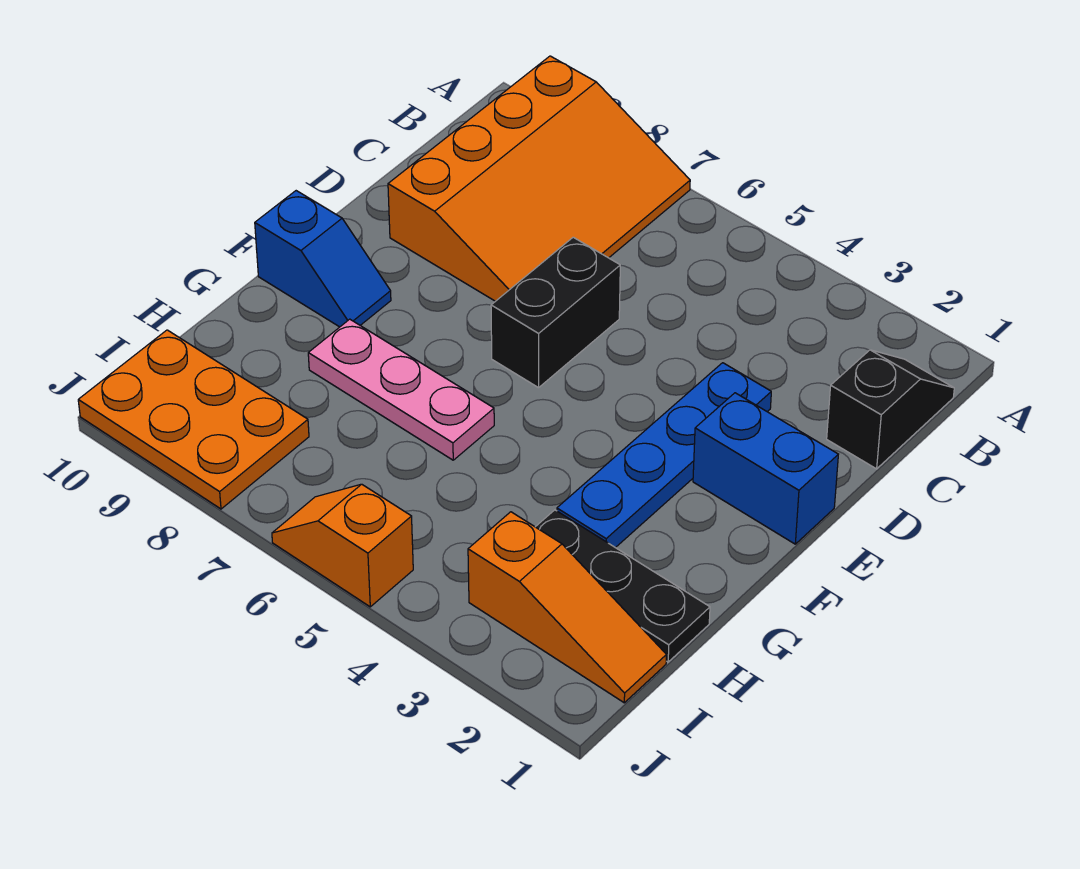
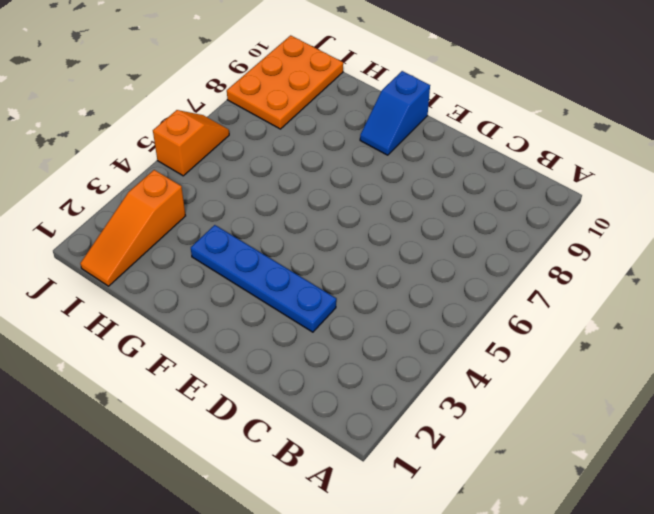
none -> orange slope A7:D9 level 1 top 9
none -> black slope B1:C1 level 1 top C

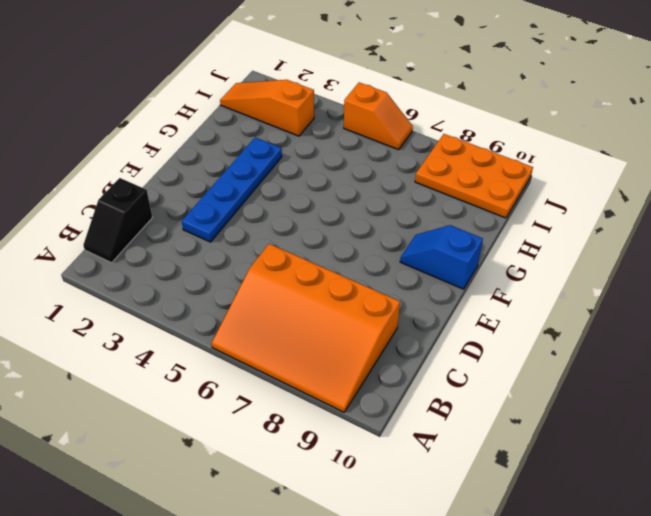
orange slope A6:C9 level 1 top C -> orange slope A7:D9 level 1 top 9
none -> black brick D6:E6 level 1
none -> blue brick E1:E2 level 1

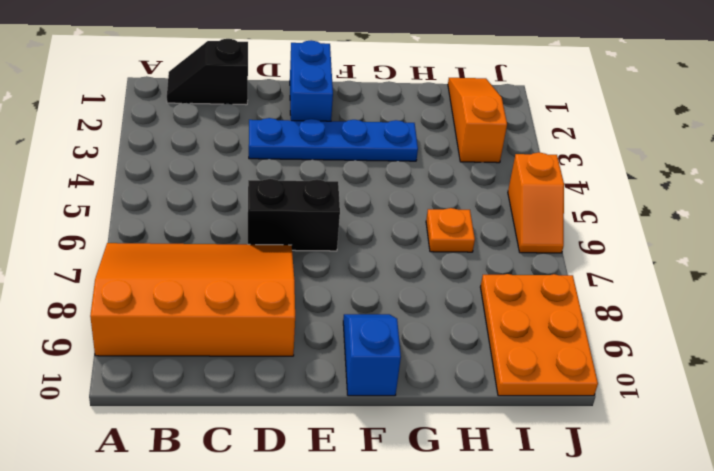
orange plate H6 level 1 -> none
none -> pink plate G6:G8 level 1
none -> black plate H1:H3 level 1

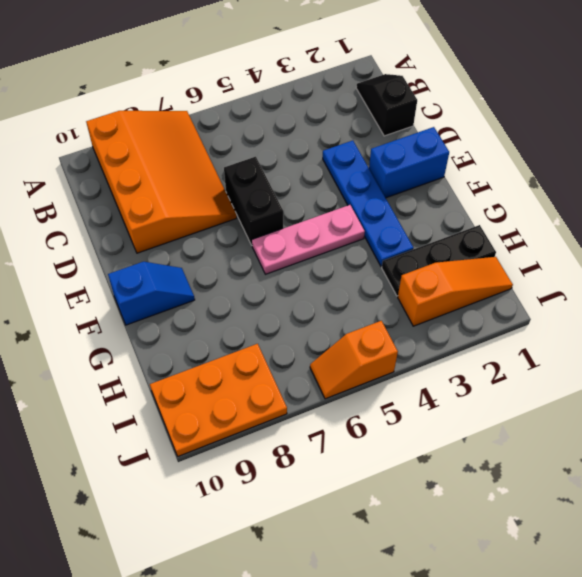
pink plate F4:F6 level 1 -> pink plate G6:G8 level 1

